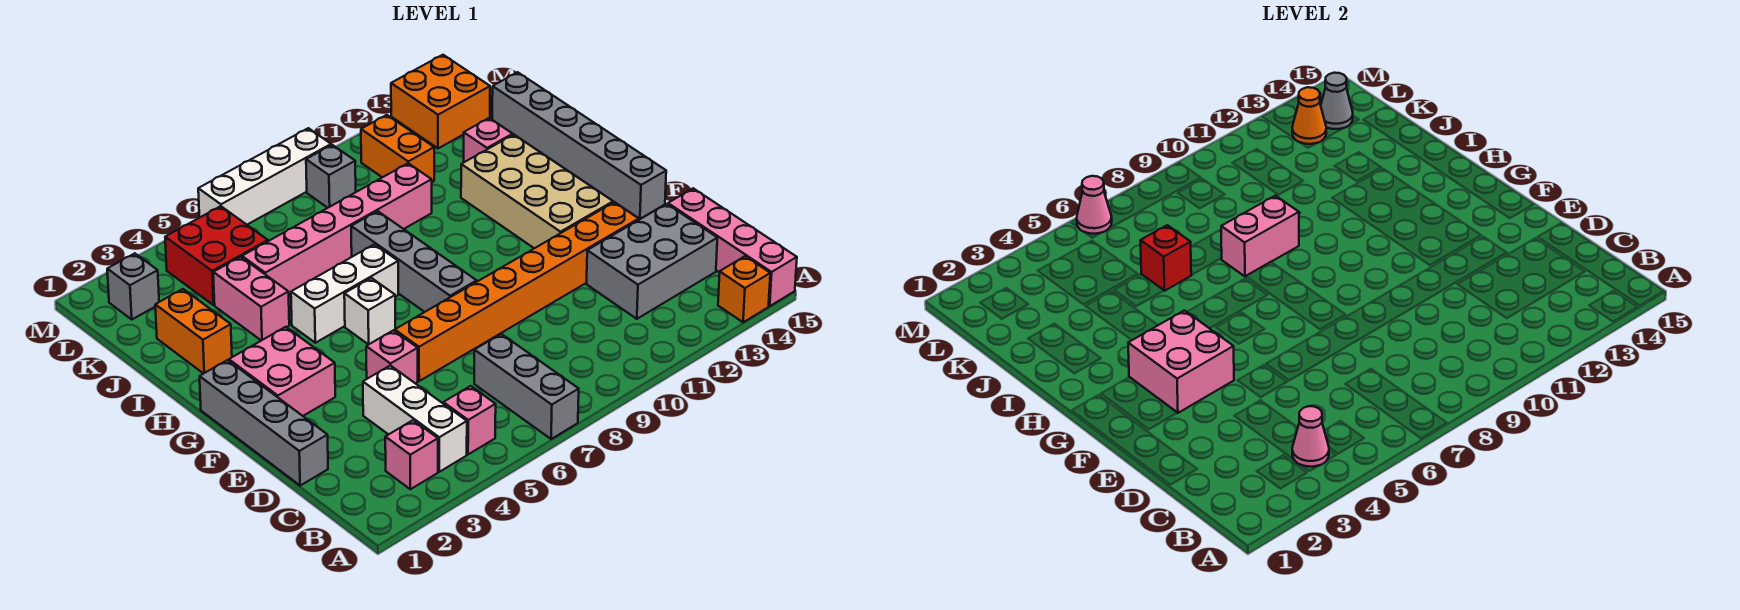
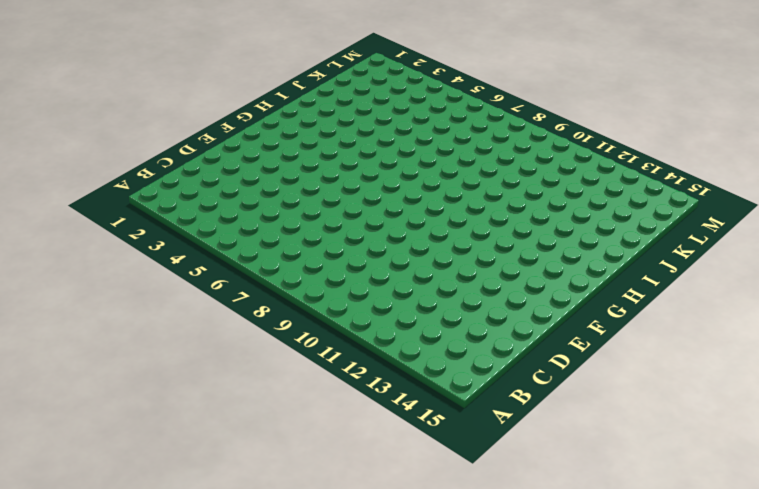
none -> grey brick A7:C7 level 1
none -> orange brick A14 level 1
none -> pink brick A15:D15 level 1
none -> pink brick B3 level 1

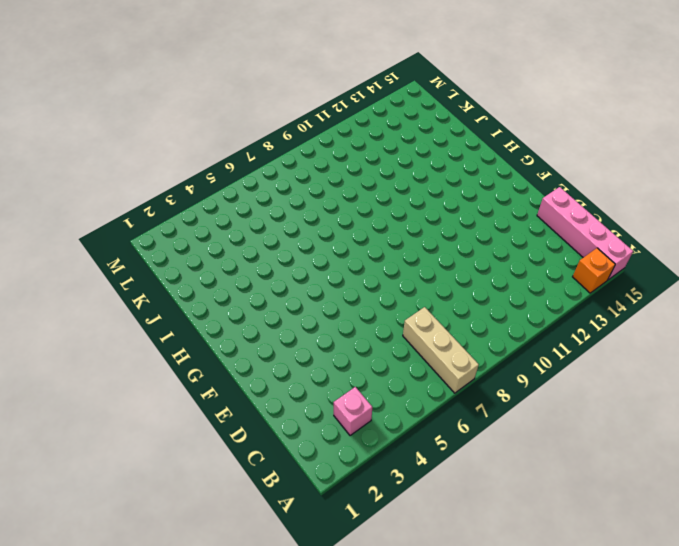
tan brick A7:C7 level 1 -> grey brick A7:C7 level 1
none -> white brick B4:D4 level 1
none -> pink brick B5 level 1
none -> grey brick C12:D14 level 1
none -> grey brick D1:G1 level 1

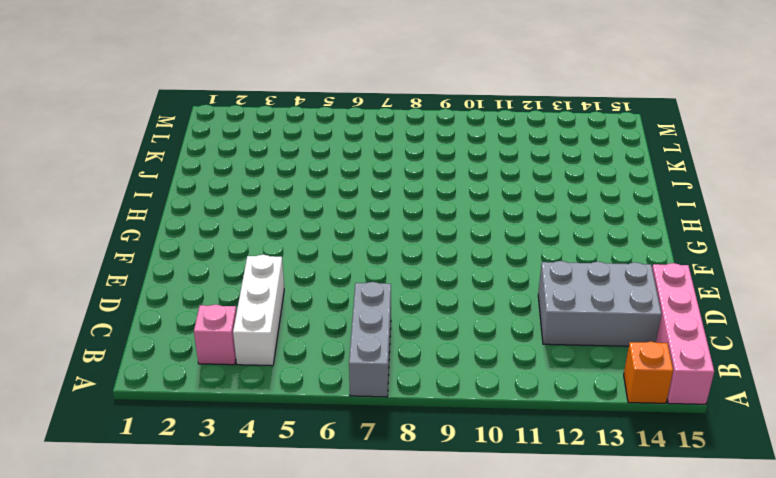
none -> pink brick B5 level 1
none -> grey brick D1:G1 level 1
none -> pink brick E5 level 1
none -> orange brick E6:E13 level 1

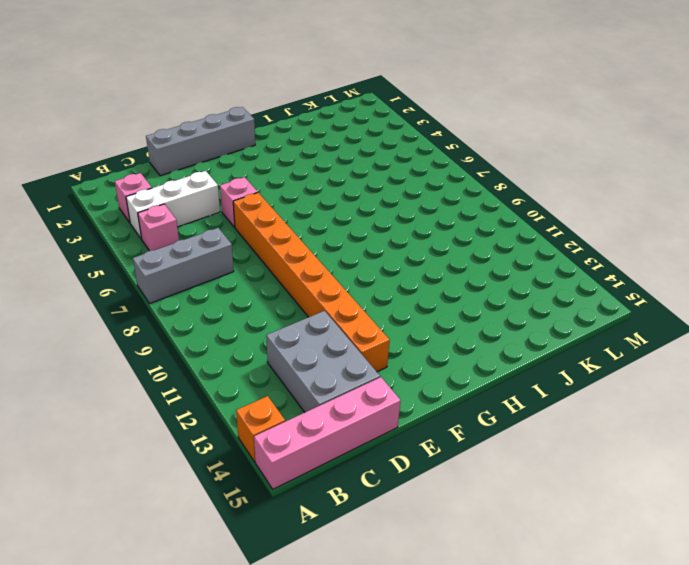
none -> pink brick F2:G3 level 1
none -> grey brick F8:I8 level 1
none -> tan brick F12:I13 level 1
none -> grey brick F15:K15 level 1

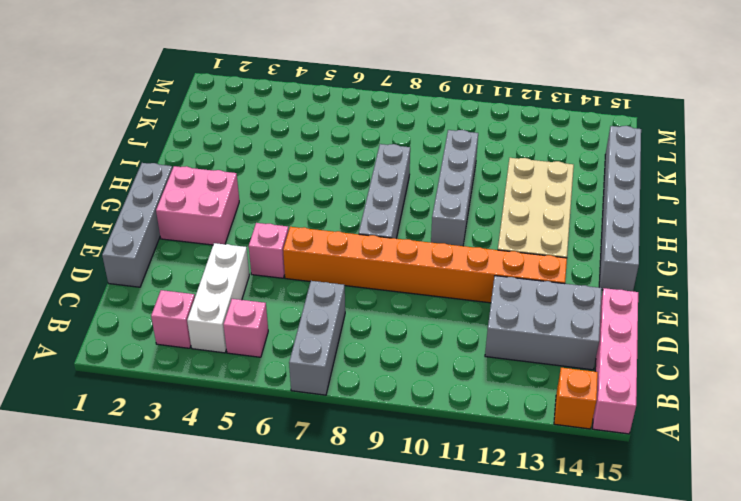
grey brick G10:J10 level 1 -> pink brick J5:J10 level 1
none -> white brick G6 level 1
none -> white brick H5:H7 level 1
none -> orange brick I2:J2 level 1
none -> pink brick I4:J4 level 1

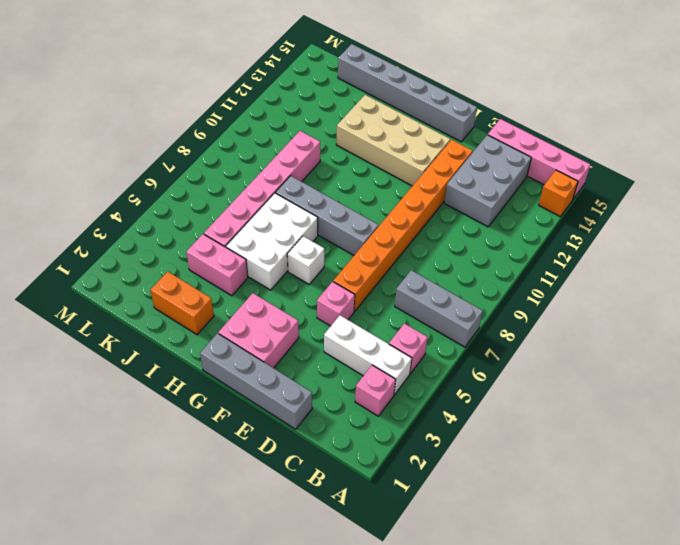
white brick H5:I7 level 1 -> white brick H5:H7 level 1
none -> pink brick J13 level 1
none -> red brick K4:L5 level 1
none -> orange brick K11:L11 level 1
none -> grey brick L2 level 1

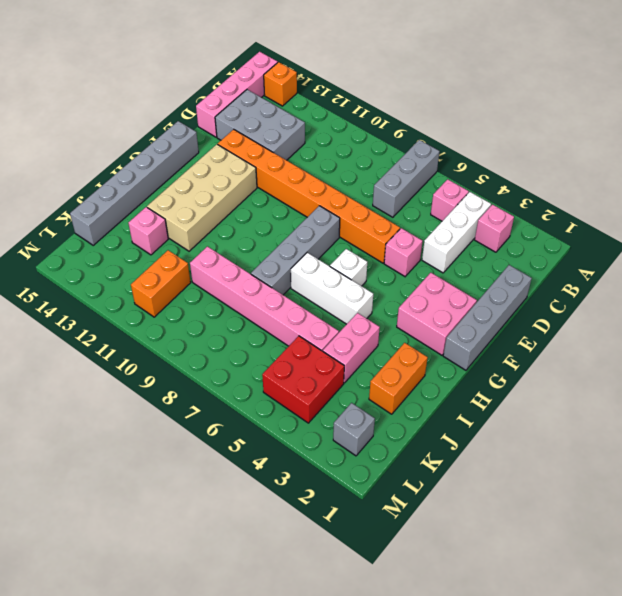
none -> grey brick L9 level 1
none -> orange brick L13:M14 level 1
none -> white brick M6:M9 level 1
none -> pink cone B4 level 2

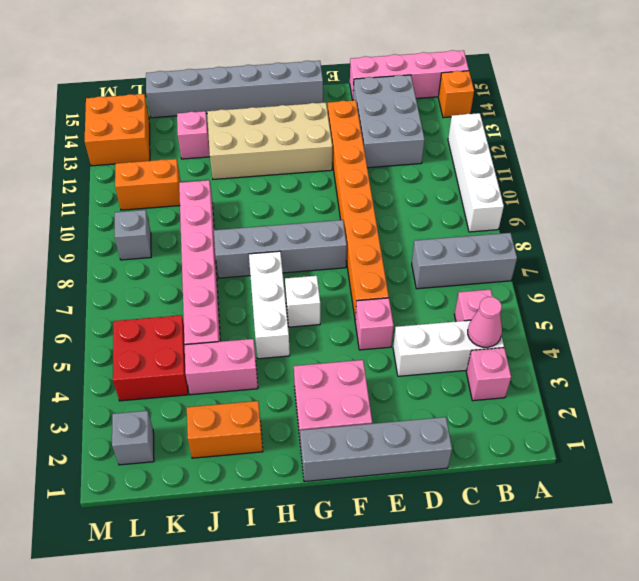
white brick A9:A12 level 1 -> white brick M6:M9 level 1
none -> pink brick F3:G4 level 2
none -> pink brick I8:I9 level 2
none -> red brick J6 level 2
none -> orange cone L13 level 2

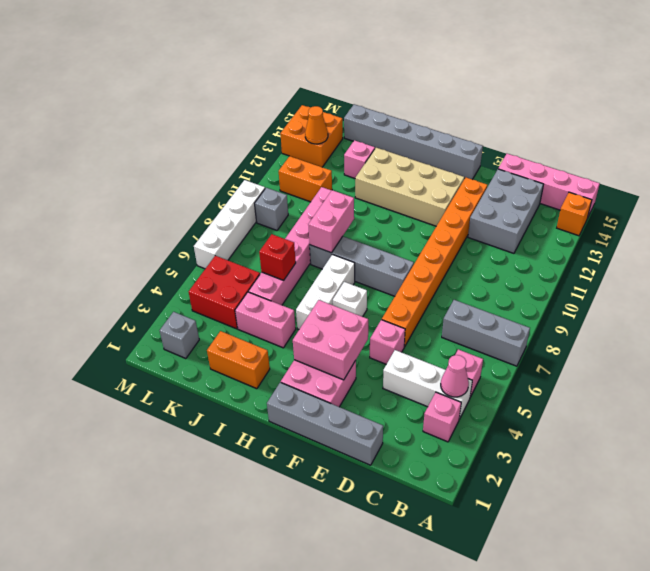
none -> grey cone L14 level 2
none -> pink cone M6 level 2

